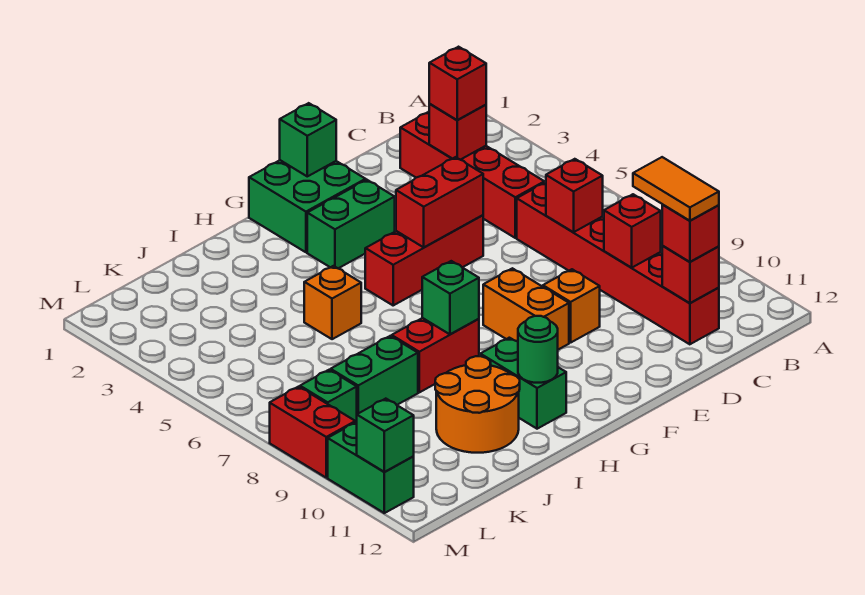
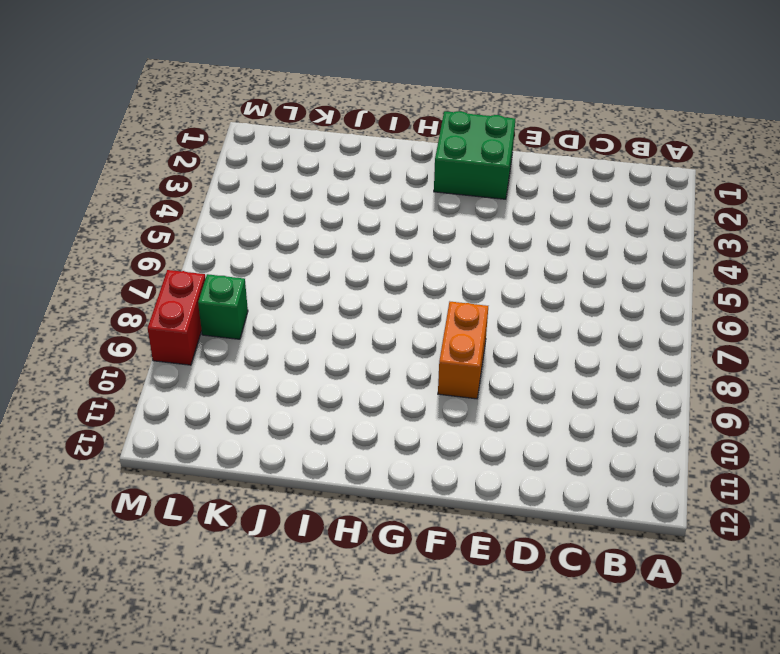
none -> red brick C2:C5 level 1
none -> red brick C6:C11 level 1
none -> red brick E5:G5 level 1

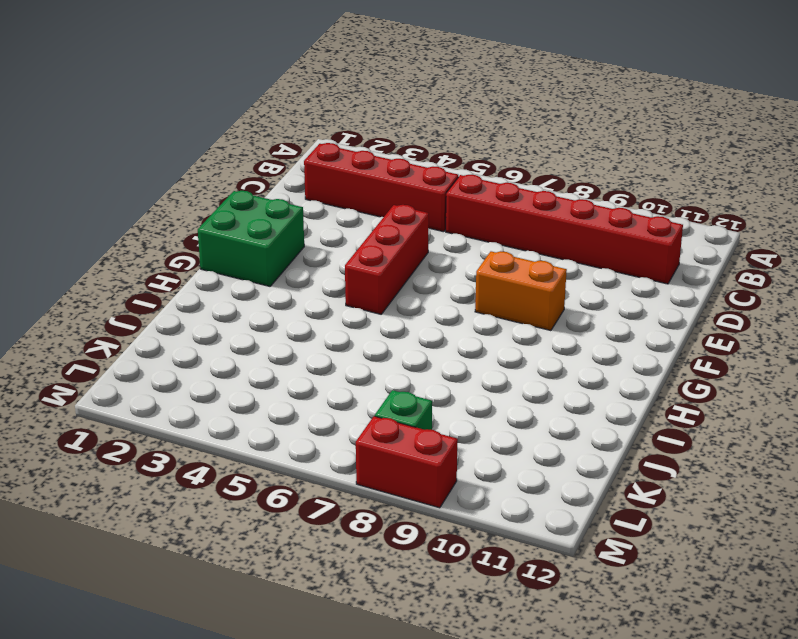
none -> orange brick E9 level 1
none -> green brick F3:G3 level 1
none -> red brick H8:I8 level 1

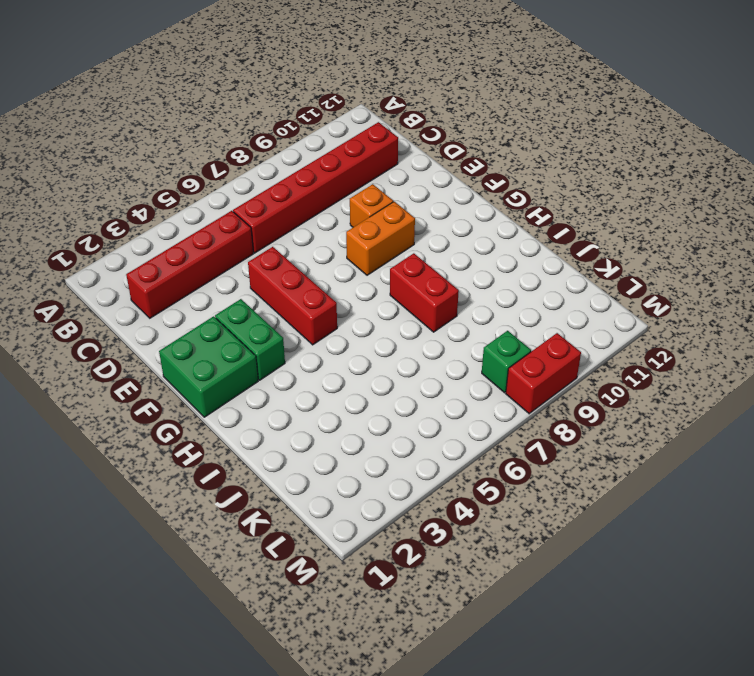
none -> green brick H10:H11 level 1
none -> orange brick I5 level 1
none -> orange round brick I10:J11 level 1

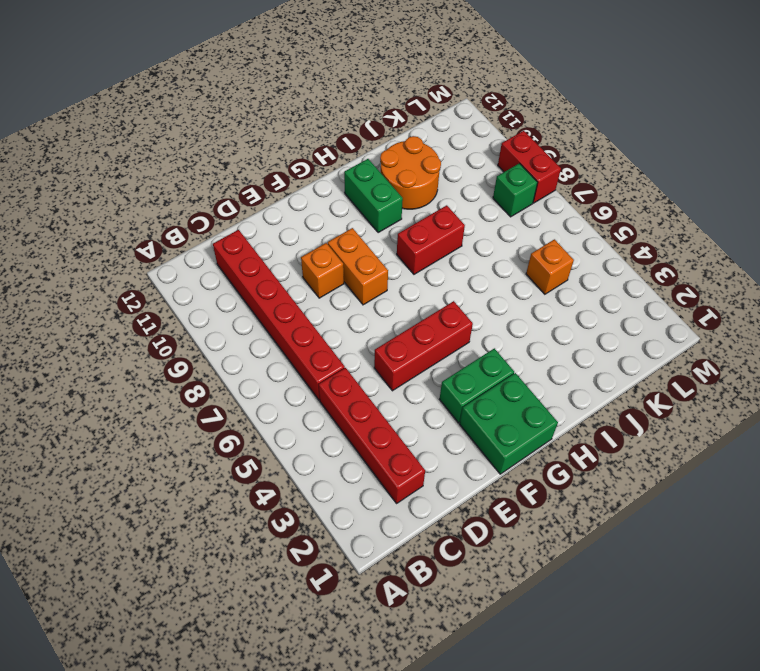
orange brick K5 level 1 -> orange brick I5 level 1
none -> green brick J8:K8 level 1
none -> green brick M10:M11 level 1
none -> red brick C3 level 2

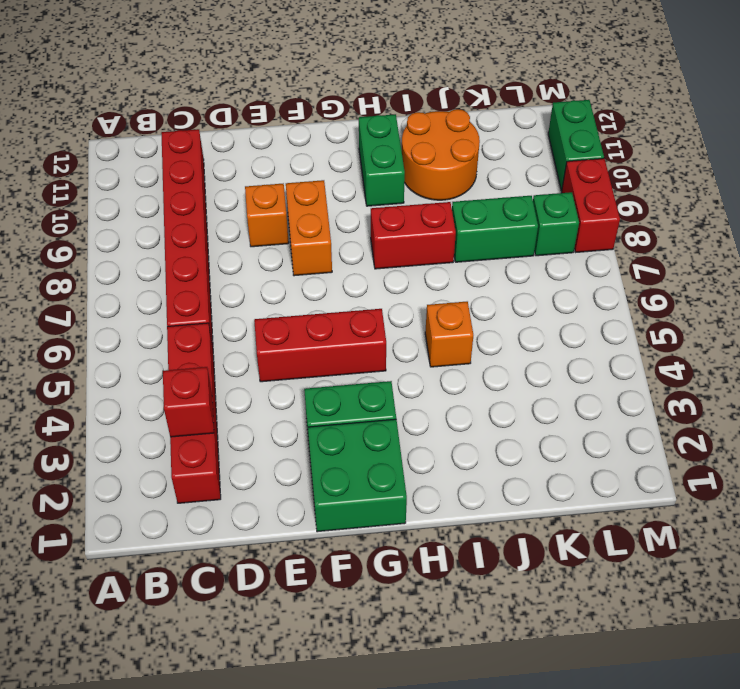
none -> red brick C7 level 2
none -> red brick C9 level 2
none -> red brick C11 level 2

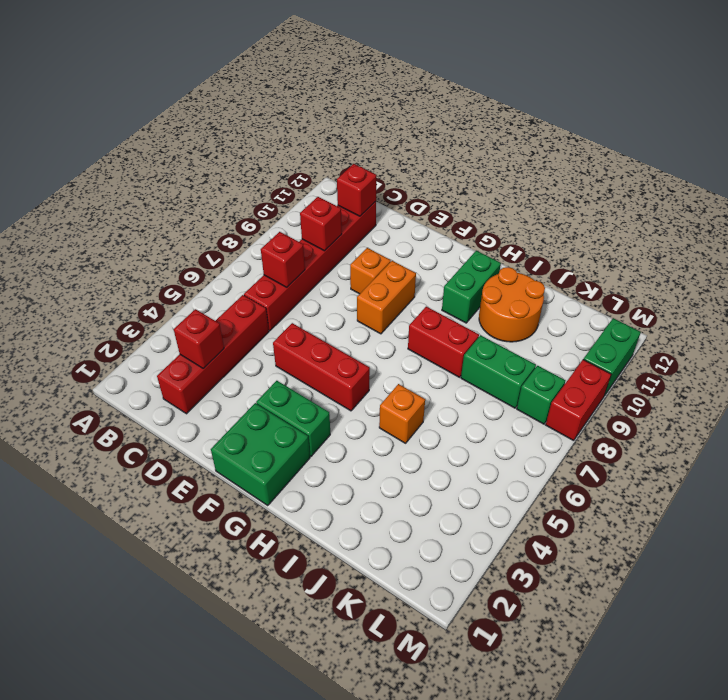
none -> red brick E5:F5 level 2
none -> green brick F1 level 2
none -> green brick H8 level 2

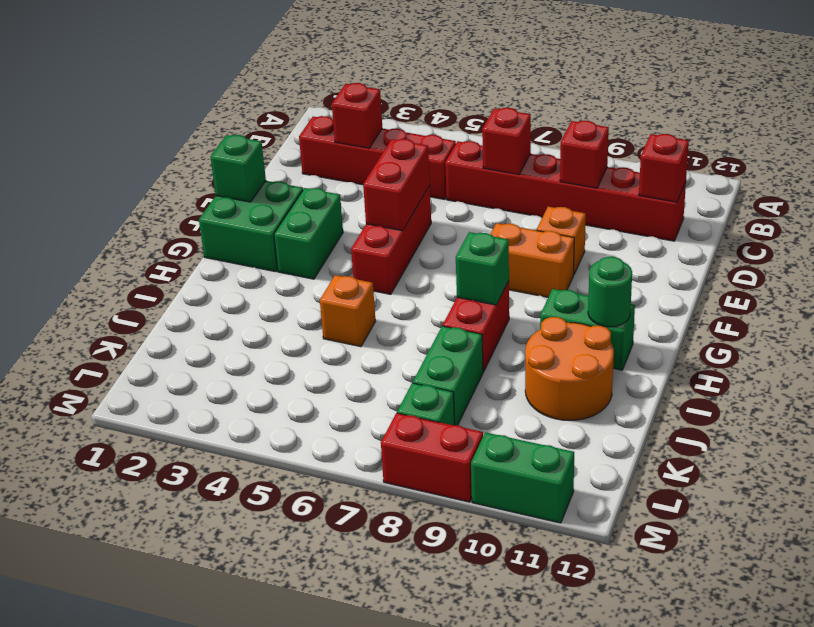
none -> green brick M11 level 2
none -> red brick C3 level 3
none -> red brick C11 level 3

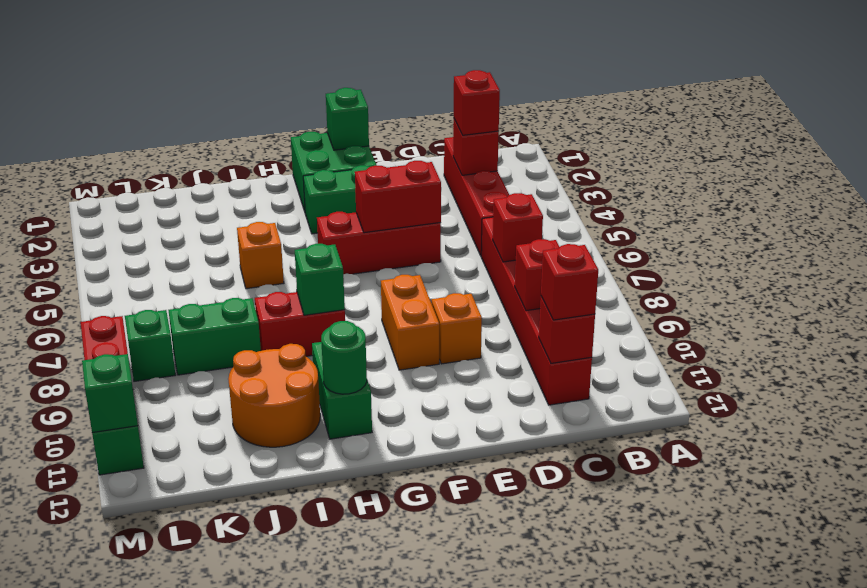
none -> orange tile C10:C11 level 4

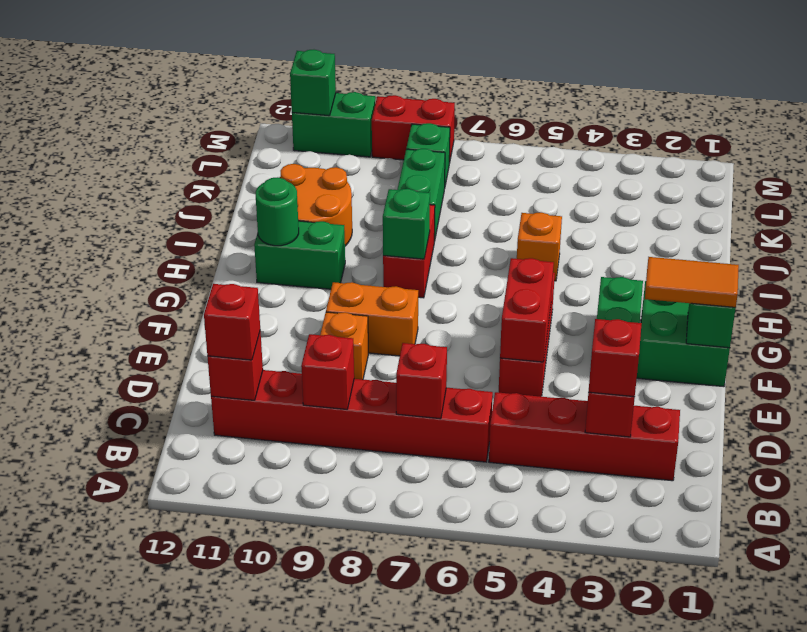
orange tile F1:F2 level 3 -> orange tile C10:C11 level 4

